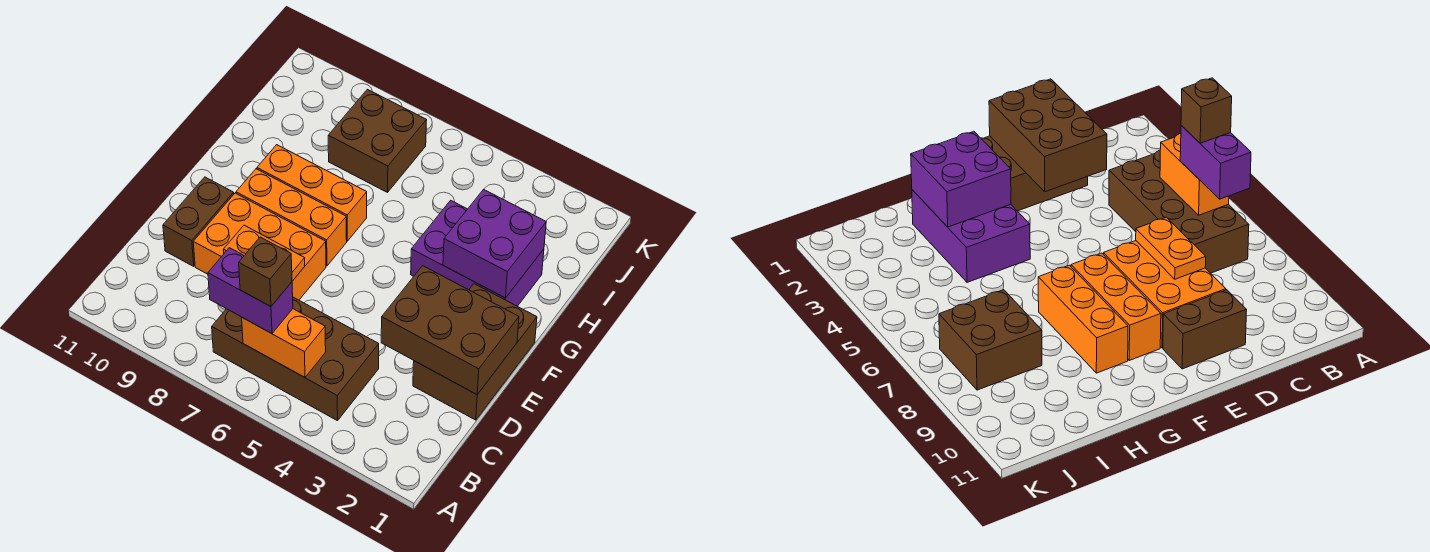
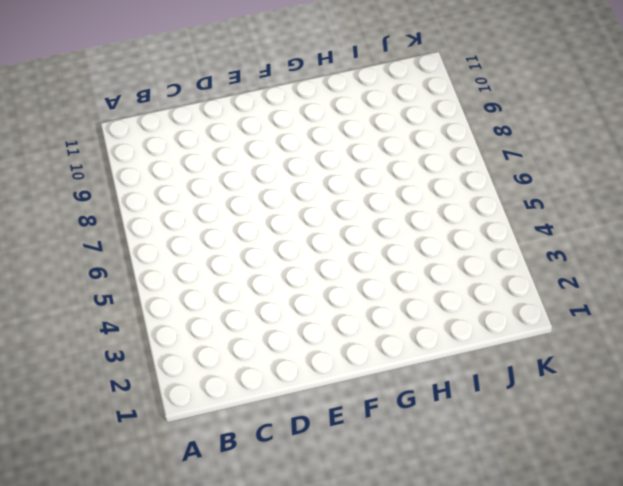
none -> brown brick B4:C7 level 1
none -> brown brick D1:F2 level 1
none -> orange brick D7:E9 level 1

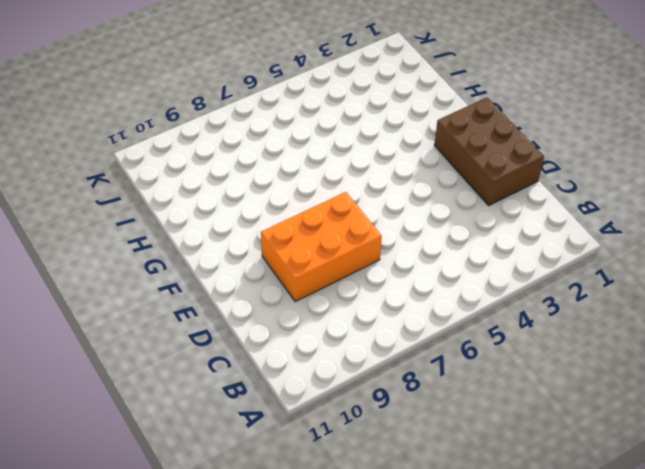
none -> brown brick B4:C7 level 1
none -> brown brick D10:E10 level 1
none -> orange brick F7:F9 level 1

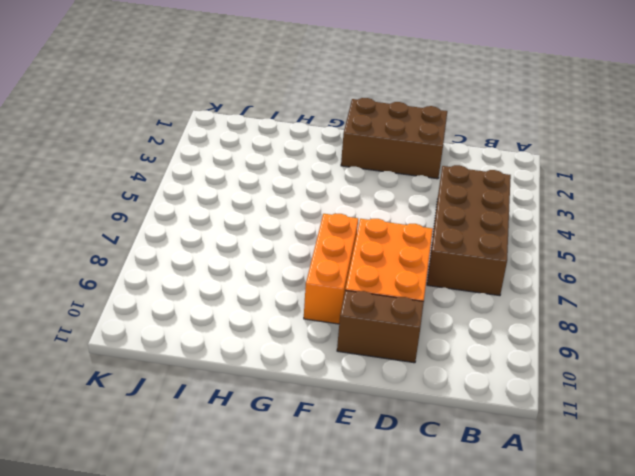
none -> purple brick G2:H4 level 1
none -> orange brick G7:G9 level 1
none -> brown brick I7:J8 level 1

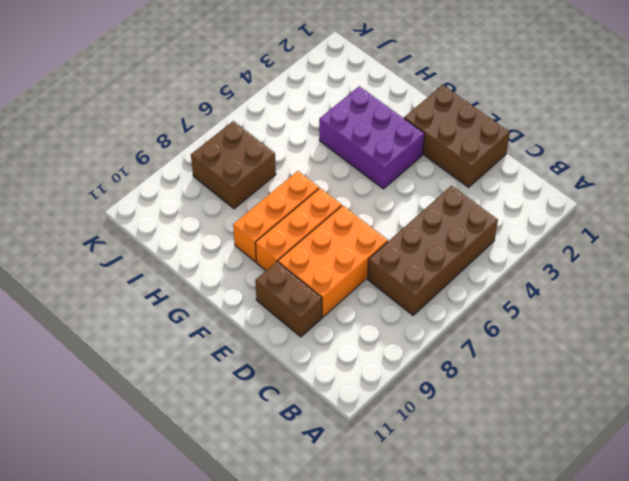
purple brick F3:H4 level 1 -> purple brick G2:H4 level 1
none -> orange brick B5:B6 level 2
none -> brown brick D1:E3 level 2
none -> orange plate D7:D8 level 2

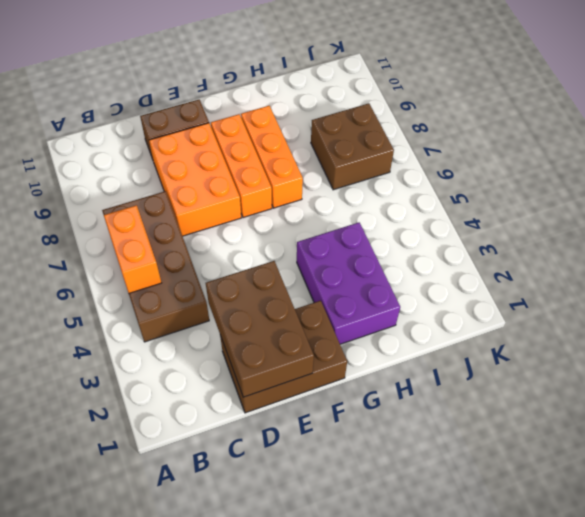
none -> orange plate D7:D8 level 2
none -> purple brick G2:H3 level 2
none -> purple brick B6:B7 level 3

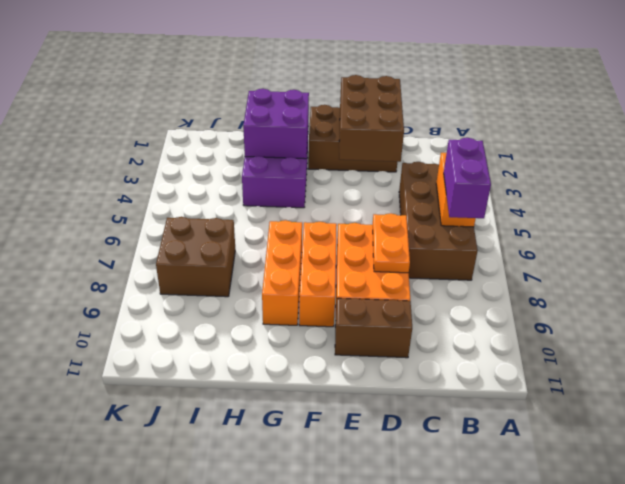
none -> brown brick B6 level 4

